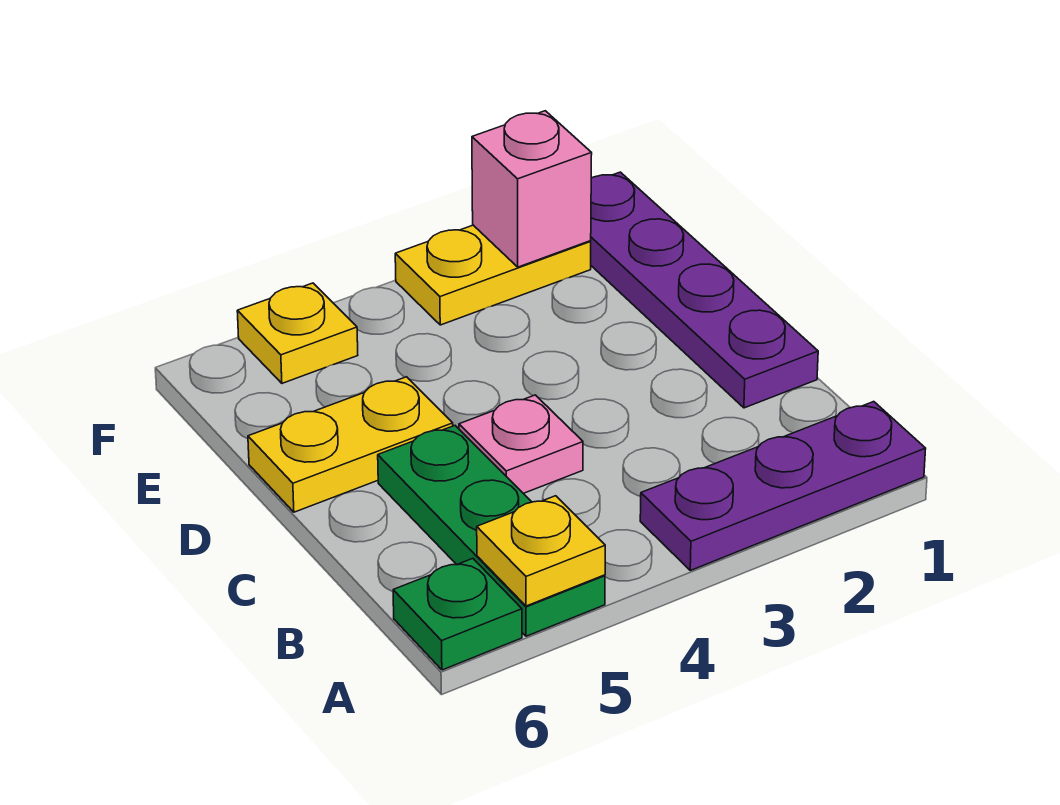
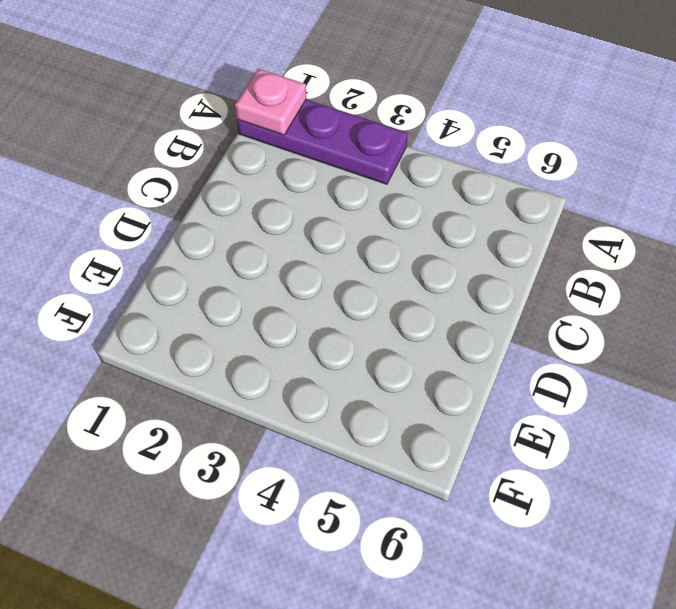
pink plate A1 level 2 -> pink plate C4 level 1
none -> green plate A5:C5 level 1
none -> green plate A6 level 1

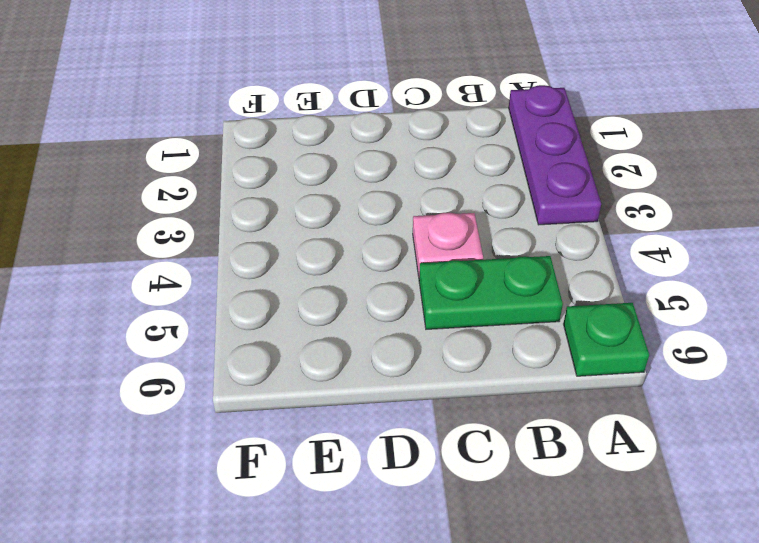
green plate B5:C5 level 1 -> green plate A5:C5 level 1
none -> purple plate C1:F1 level 1
none -> yellow plate D5:D6 level 1

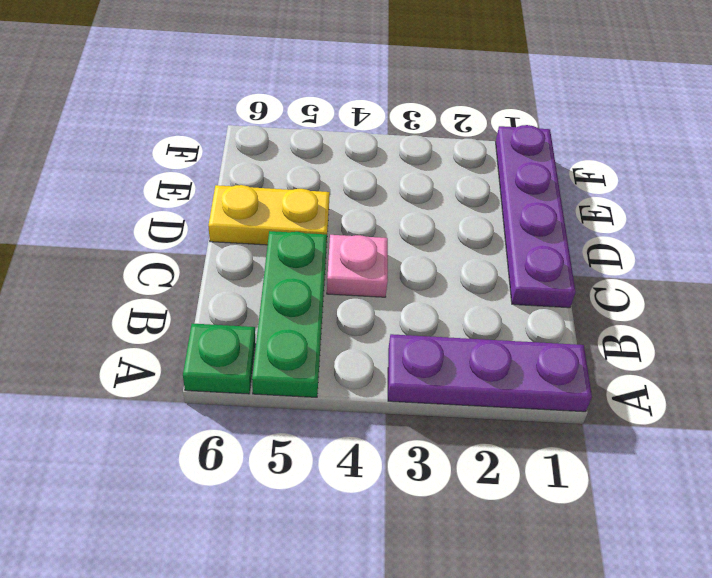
none -> yellow plate F2:F3 level 1
none -> yellow plate F5 level 1

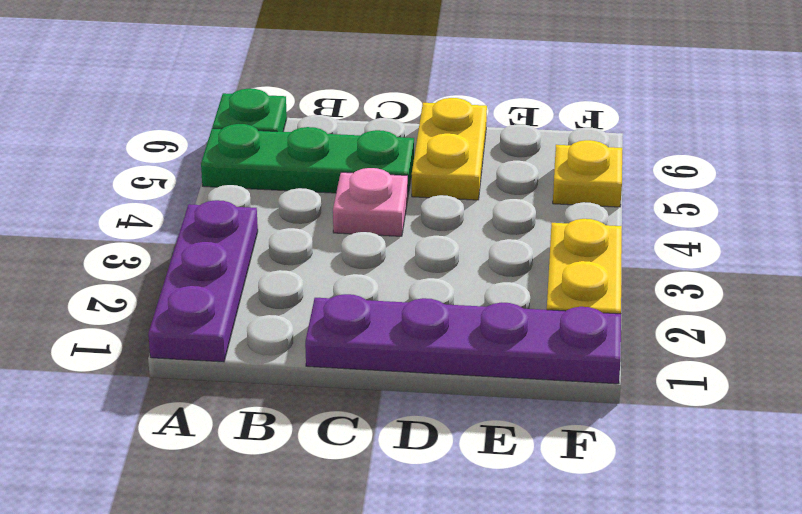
none -> yellow plate A5 level 2
none -> pink brick F2 level 2

